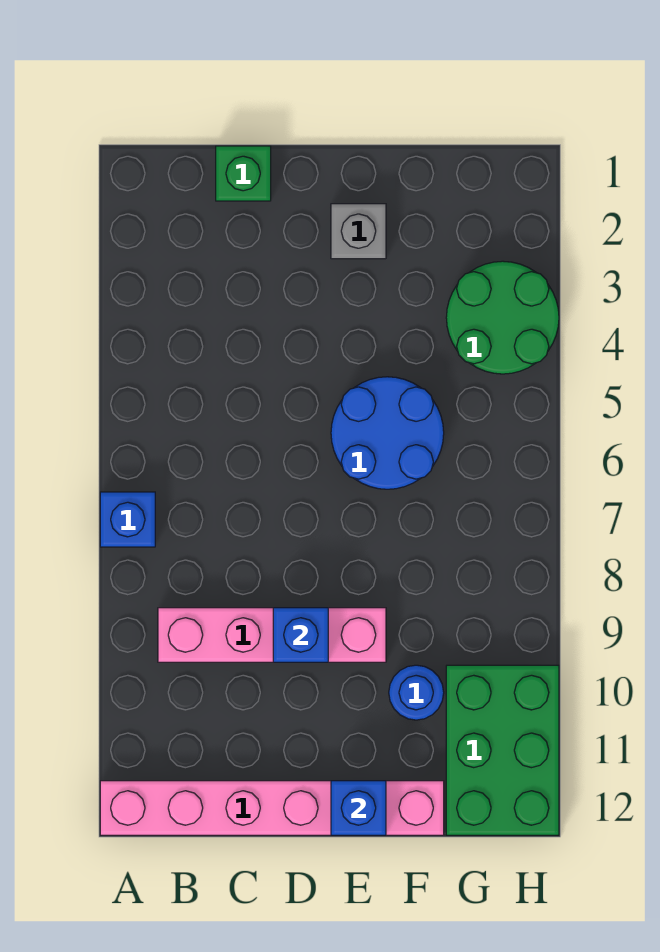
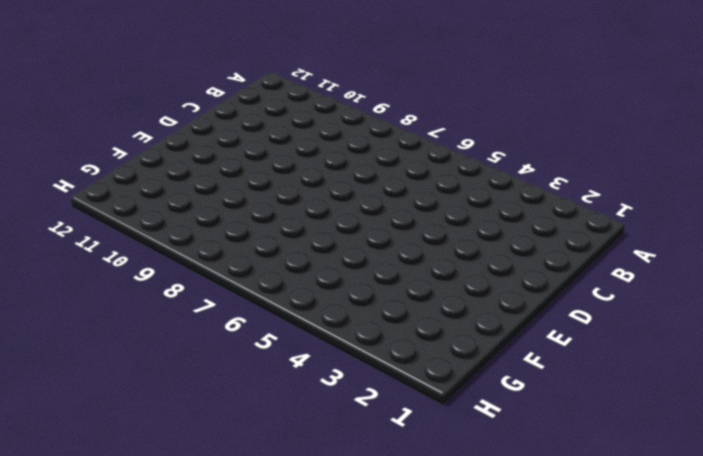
none -> blue brick A7 level 1
none -> pink brick A12:F12 level 1

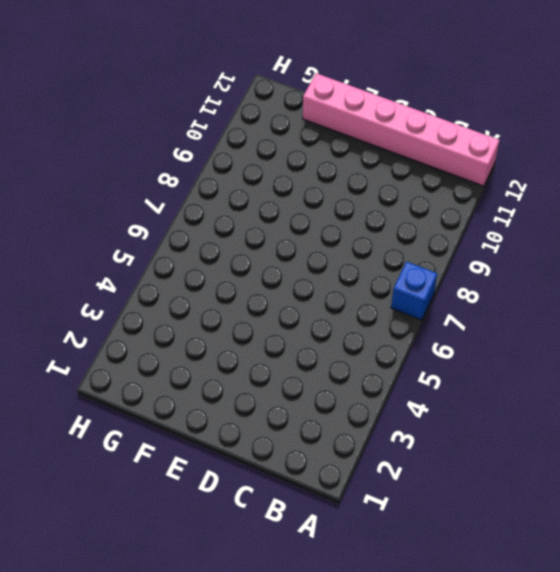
none -> pink brick B9:E9 level 1
none -> green brick C1 level 1

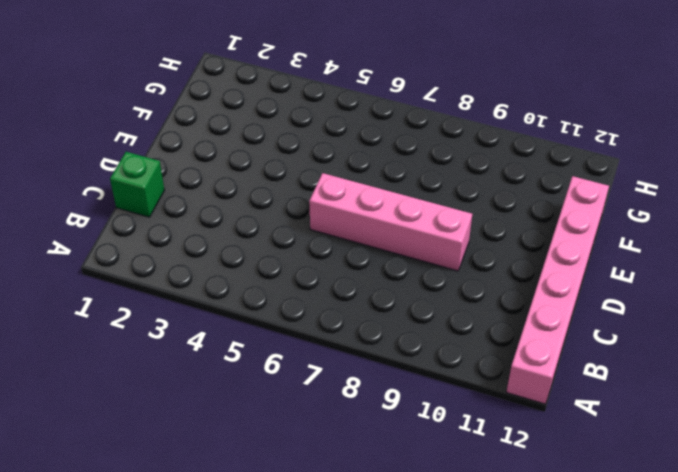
pink brick D6:D9 level 1 -> pink brick B9:E9 level 1
none -> blue brick A7 level 1
none -> grey brick E2 level 1

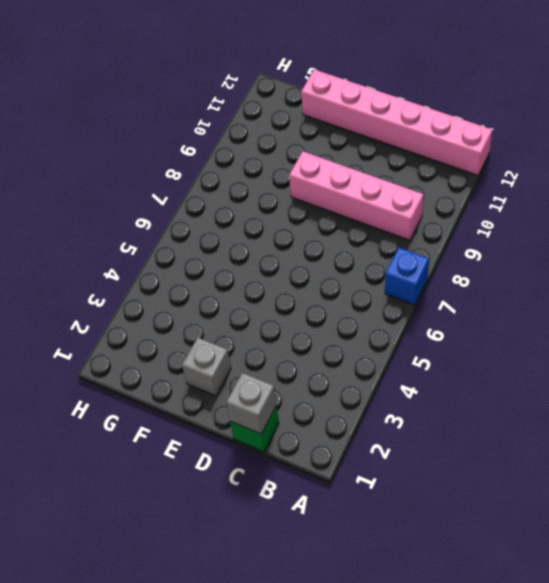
grey brick C1 level 2 -> none
none -> blue round brick E5:F6 level 1
none -> blue round brick F10 level 1

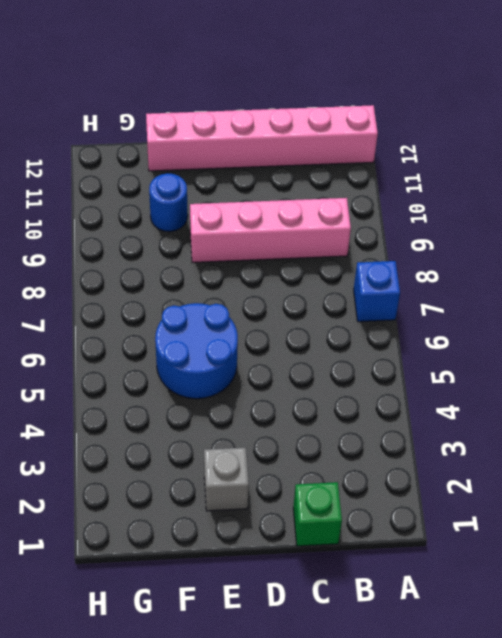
none -> green round brick G3:H4 level 1
none -> green brick G10:H12 level 1

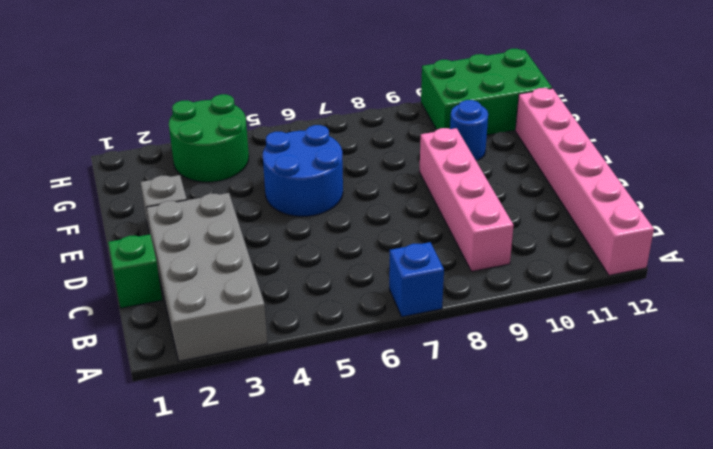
grey brick A2:D3 level 1 -> none
none -> blue brick D9 level 2
none -> blue brick E12 level 2

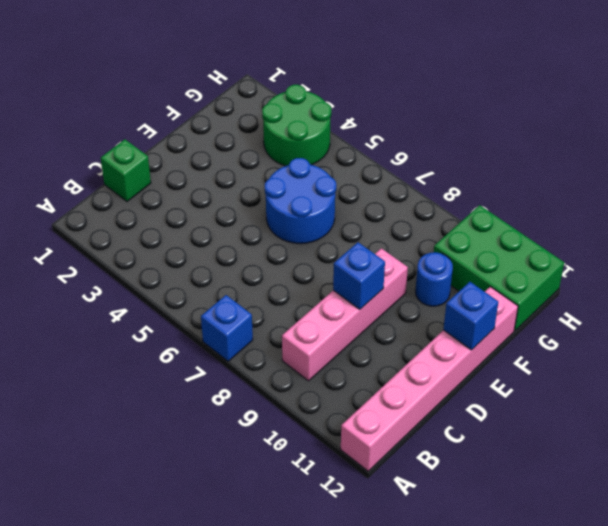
none -> grey brick E2 level 1

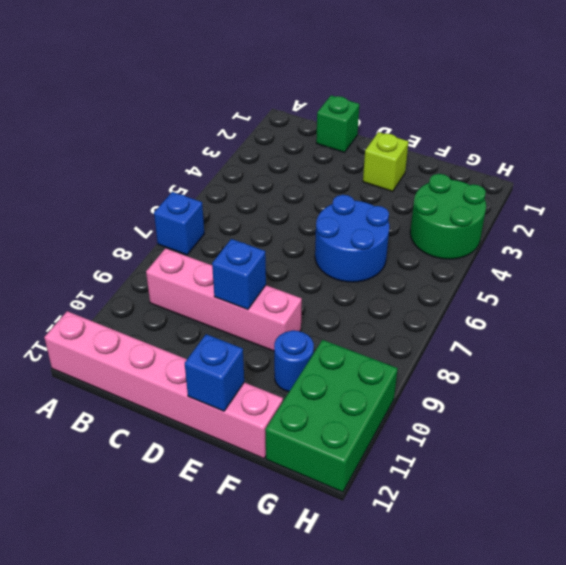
lime brick E2 level 1 -> grey brick E2 level 1

